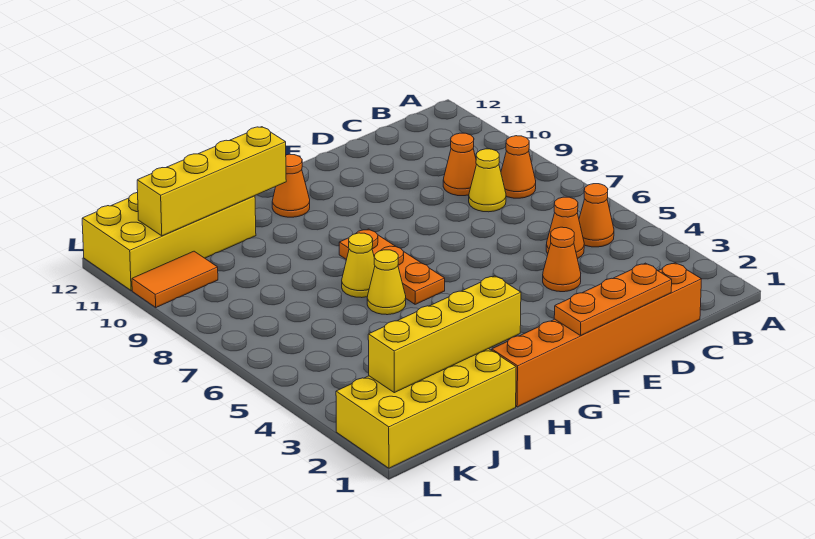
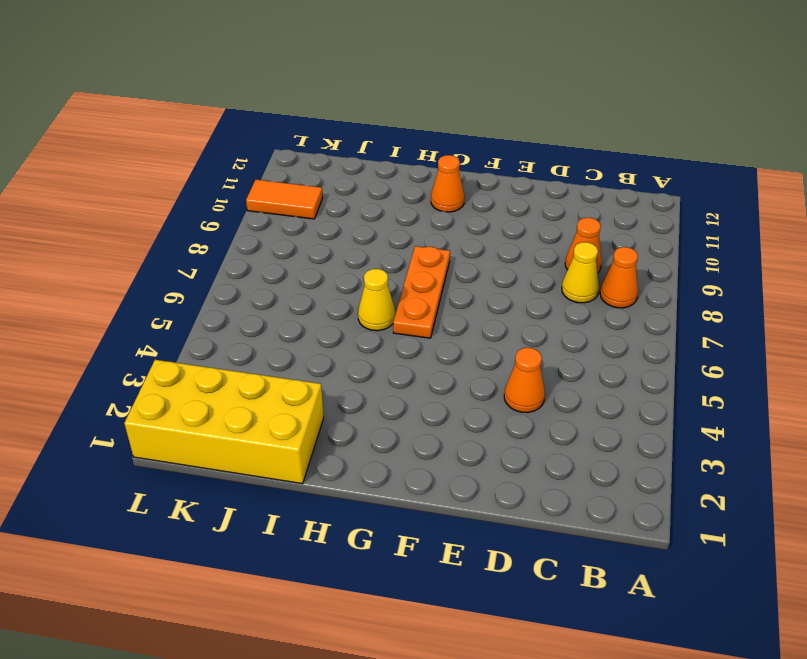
none -> orange cone B5 level 1
none -> orange brick C1:H1 level 1
none -> orange cone C5 level 1

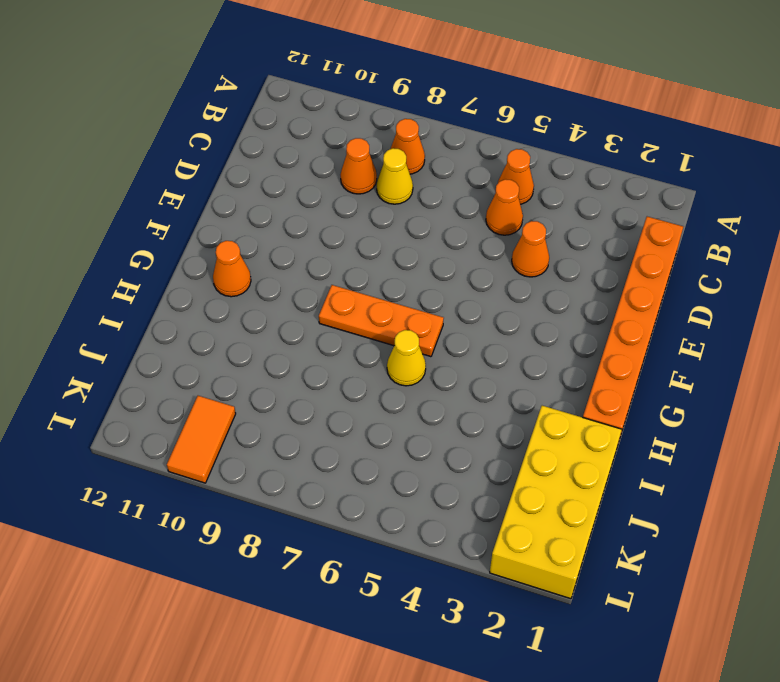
none -> yellow cone H7 level 1
none -> yellow brick I11:L12 level 1
none -> orange plate D1:F1 level 2

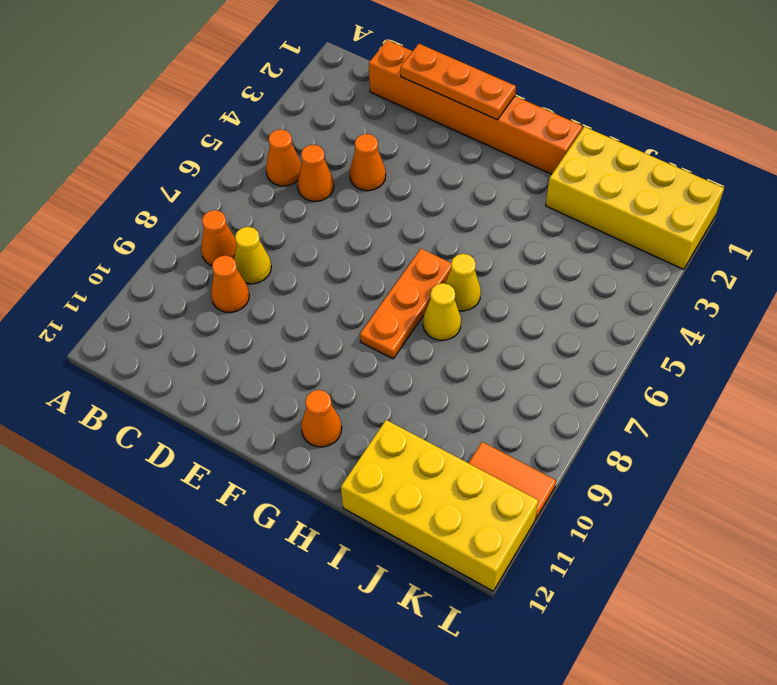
none -> yellow brick H2:K2 level 2
none -> yellow brick H11:K11 level 2

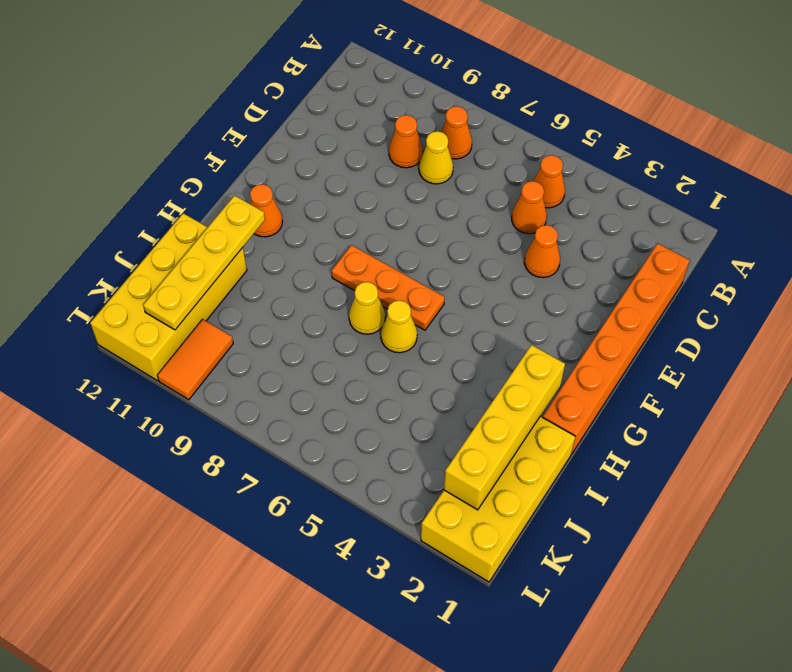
yellow plate H11:K11 level 2 -> yellow brick H11:K11 level 2
none -> orange plate D1:F1 level 2

